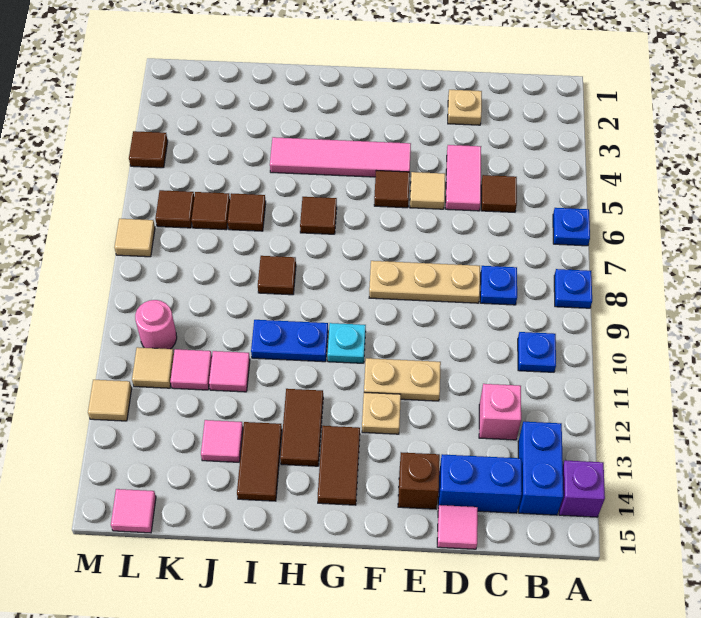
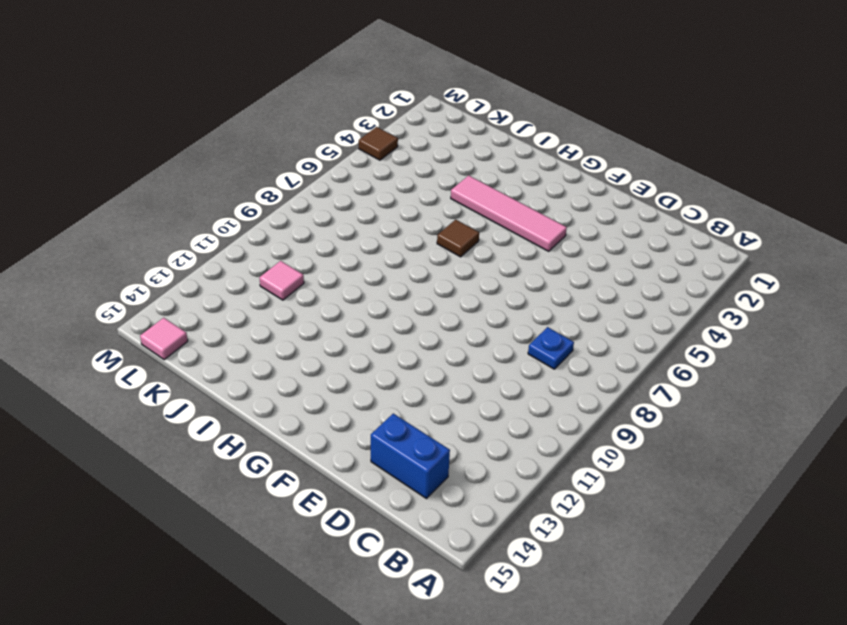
none -> blue plate A6 level 1
none -> blue plate A8 level 1
none -> purple brick A14 level 1
none -> blue plate B10 level 1

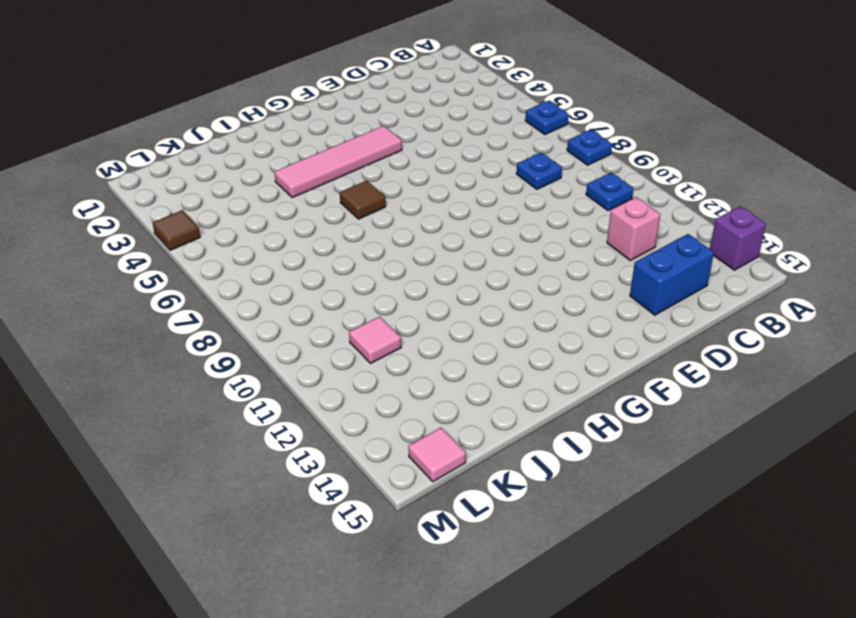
none -> blue brick B13:B14 level 1
none -> brown tile C5 level 1
none -> tan plate D2 level 1
none -> pink tile D4:D5 level 1

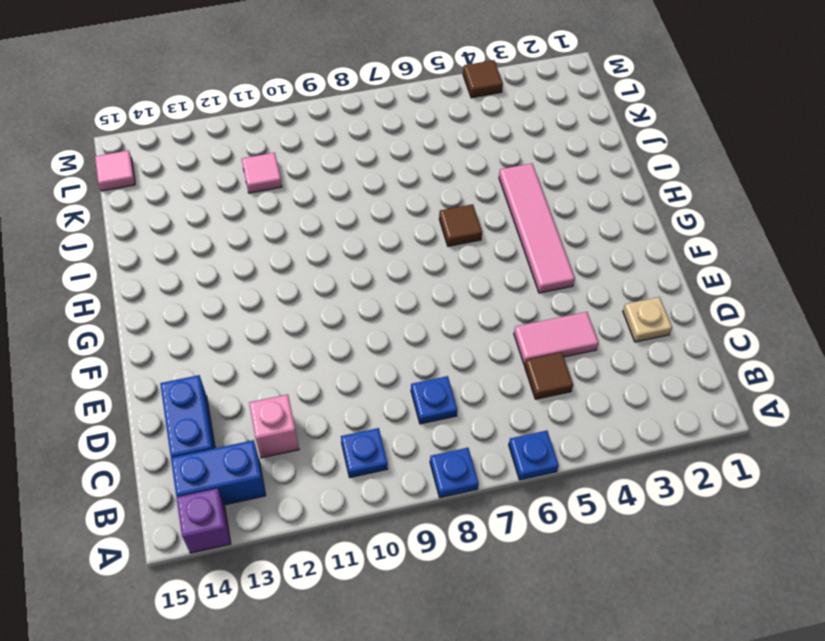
none -> tan plate D8:F8 level 1
none -> pink tile D15 level 1
none -> tan tile E5 level 1
none -> tan plate E11:F11 level 1

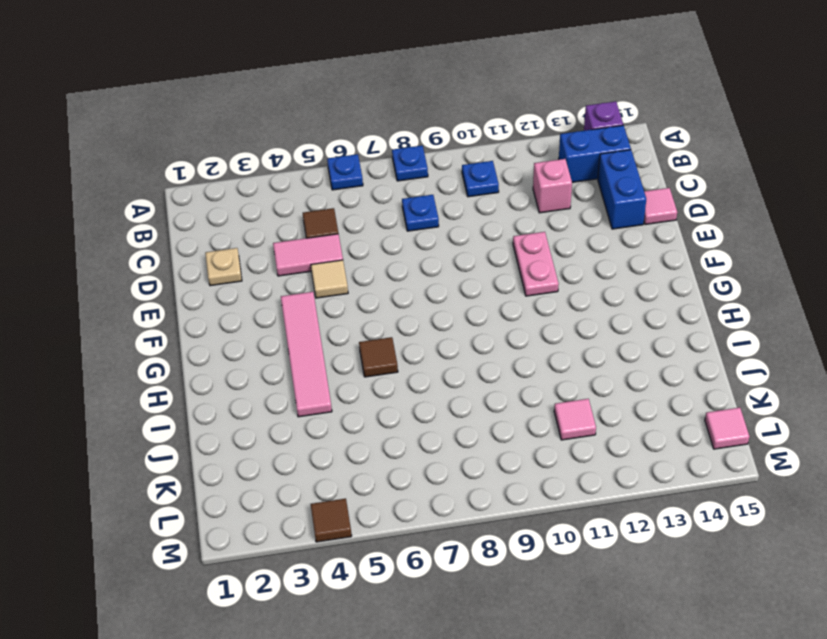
pink plate E11:F11 level 1 -> tan plate E11:F11 level 1
none -> tan plate D8:F8 level 1
none -> brown brick E14 level 1
none -> brown tile F5 level 1
none -> tan plate F12 level 1

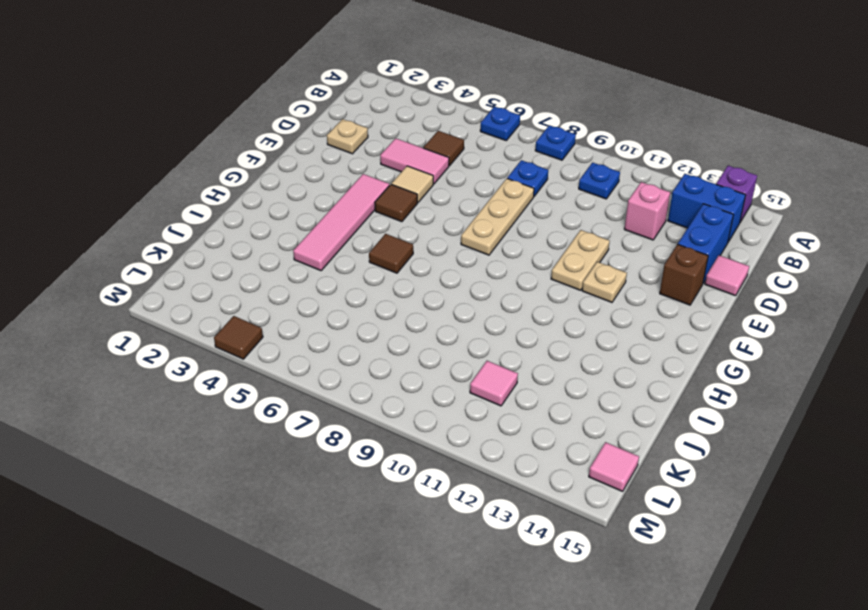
none -> cyan plate G10 level 1
none -> brown tile G13:G14 level 1
none -> blue plate H10:I10 level 1
none -> brown tile H12:H13 level 1

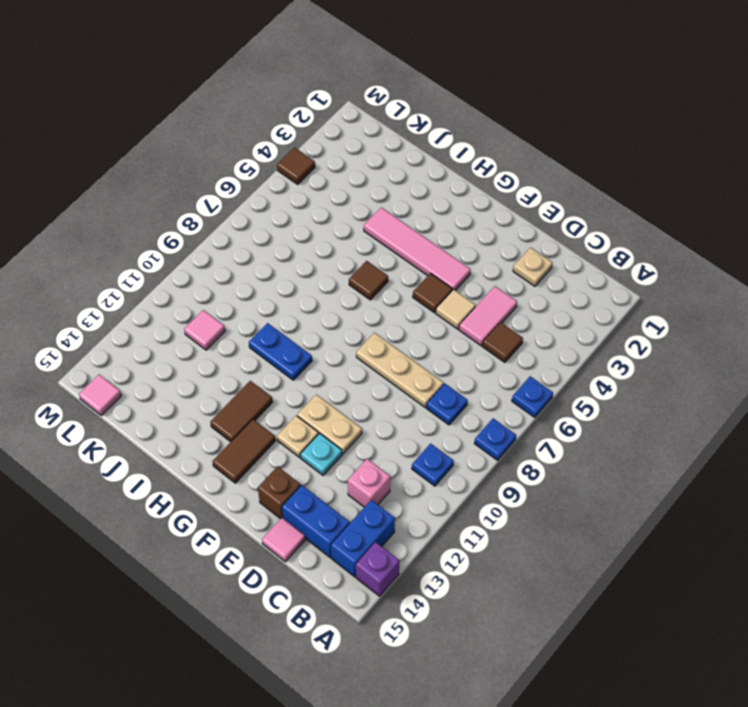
cyan plate E12 level 1 -> cyan plate G10 level 1
none -> brown tile I8 level 1
none -> brown tile I13:I14 level 1
none -> brown tile J6 level 1
none -> pink tile J11 level 1

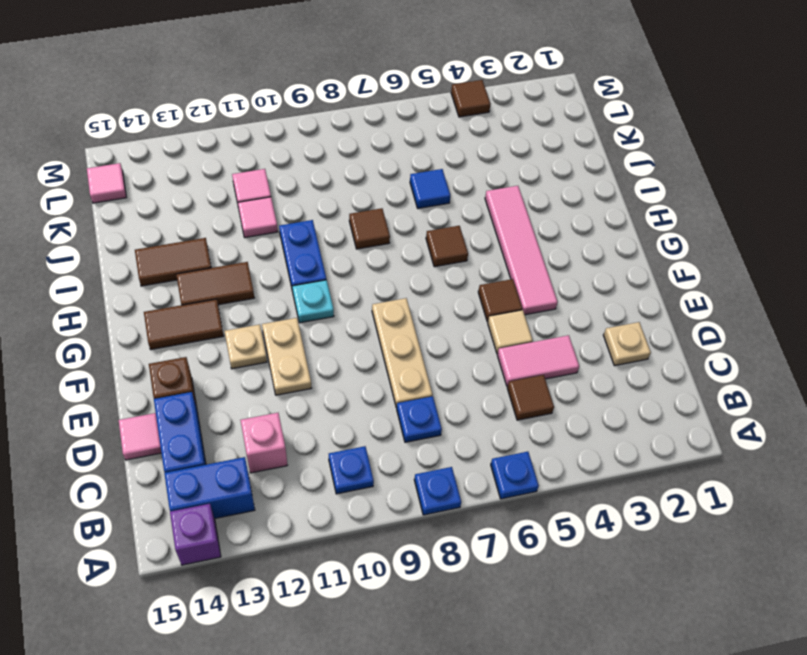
blue tile J6 level 1 -> brown tile J6 level 1
none -> pink tile J13 level 1
none -> brown tile K6 level 1
none -> brown tile L6 level 1
none -> pink round brick L10 level 1

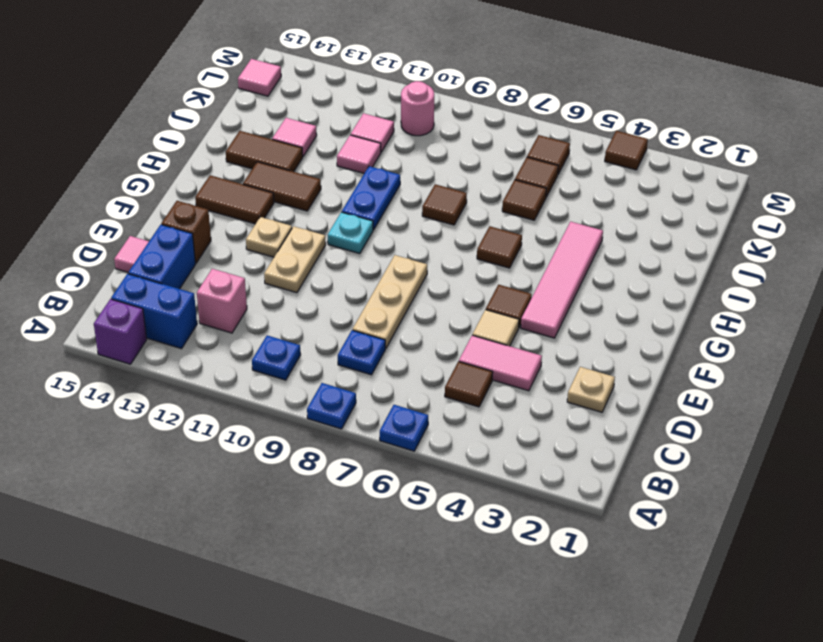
none -> tan tile L11 level 1
none -> tan tile M7 level 1
none -> tan tile M12 level 1

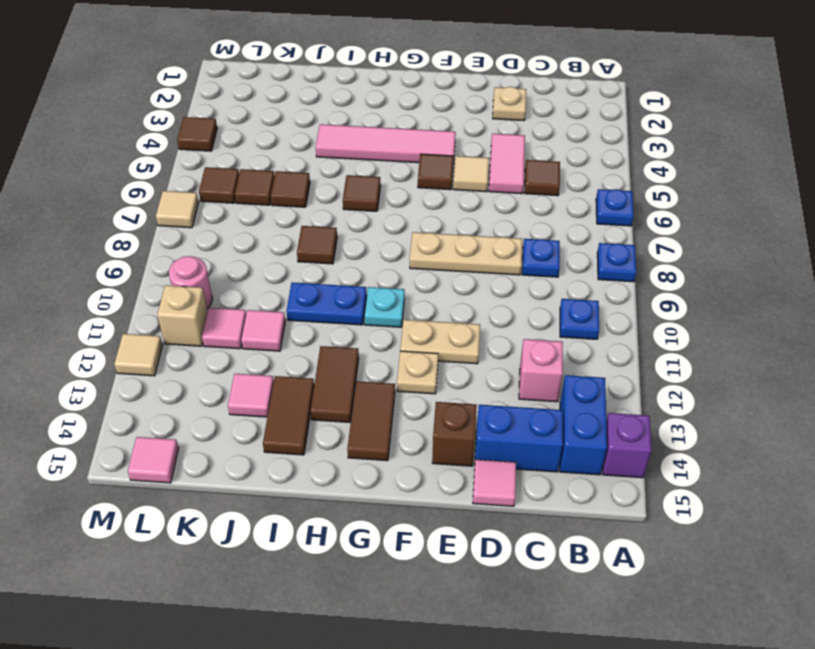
tan brick L11 level 1 -> tan tile L11 level 1

